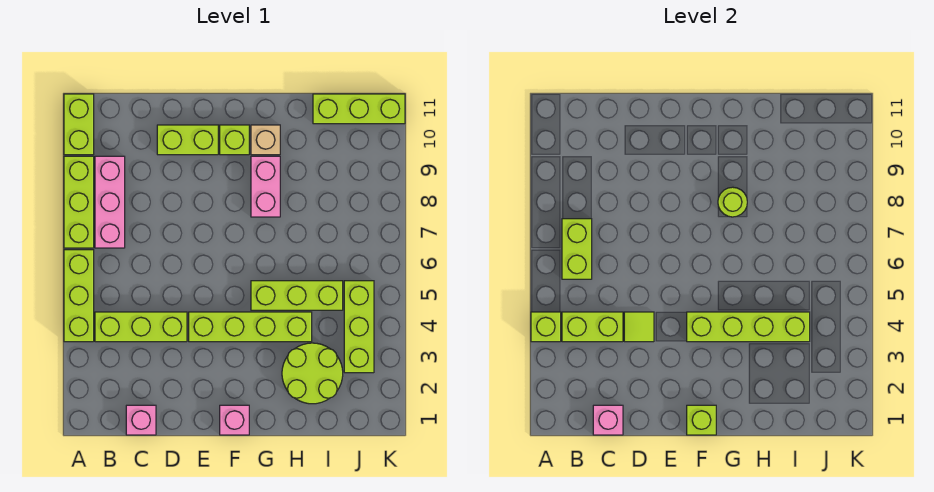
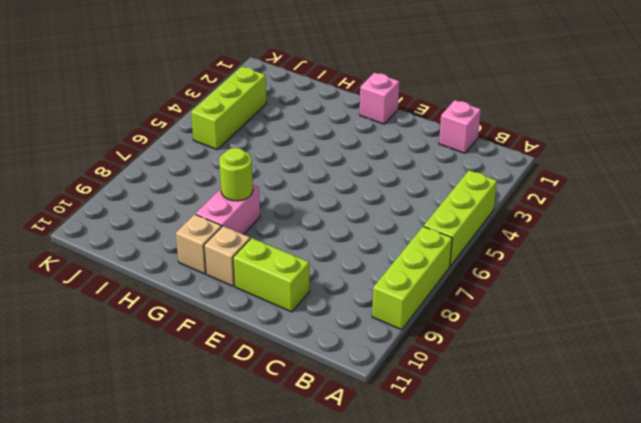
tan brick F10 level 1 -> lime brick F10 level 1
none -> lime brick A10:A11 level 1
none -> lime brick B4:D4 level 1
none -> pink brick B7:B9 level 1

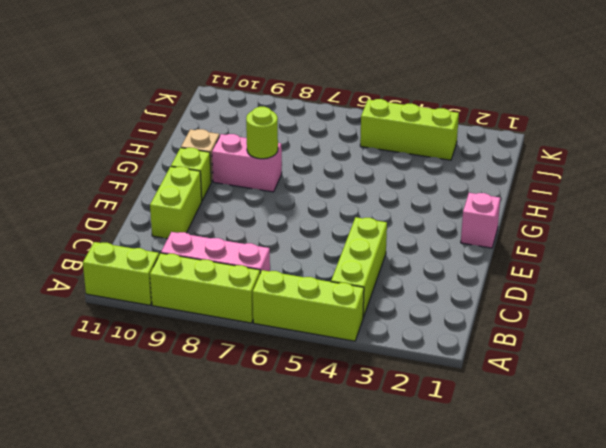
none -> pink brick C1 level 1
none -> lime brick E4:H4 level 1
none -> lime brick G5:I5 level 1

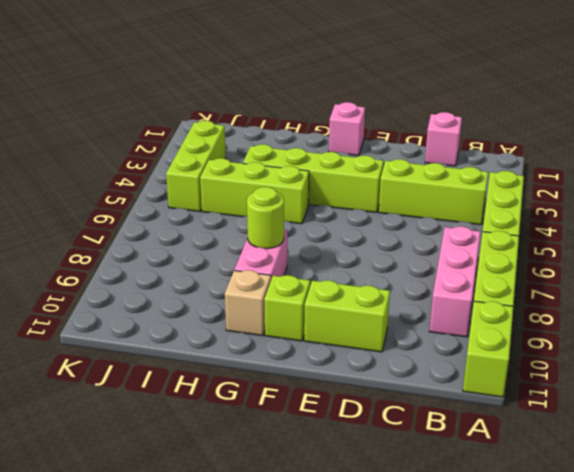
none -> lime round brick H2:I3 level 1
none -> lime brick I11:K11 level 1
none -> lime brick A4 level 2

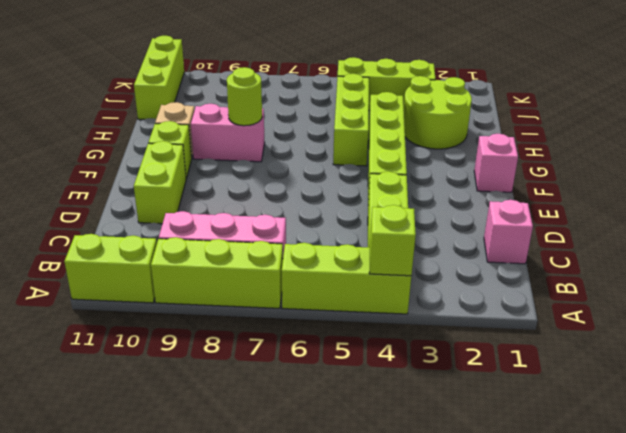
none -> lime brick B4:C4 level 2
none -> lime brick B6:B7 level 2
none -> pink brick C1 level 2

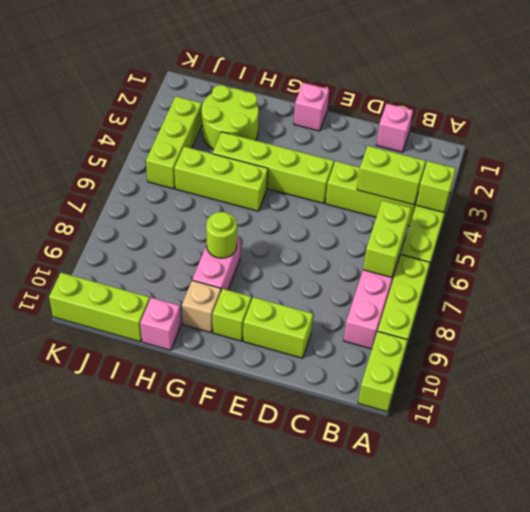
pink brick H11 level 1 -> pink brick C1 level 2
none -> lime tile D4 level 2
none -> lime brick F1 level 2
none -> lime brick F4:I4 level 2

